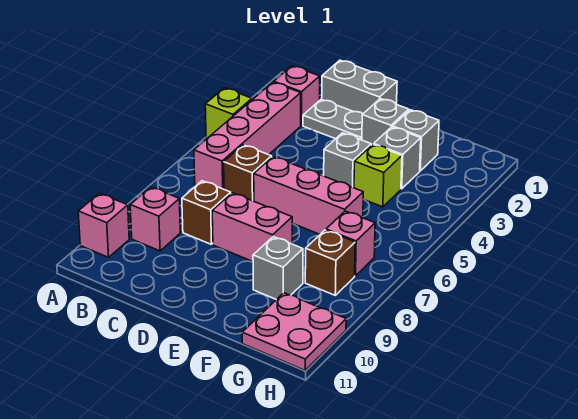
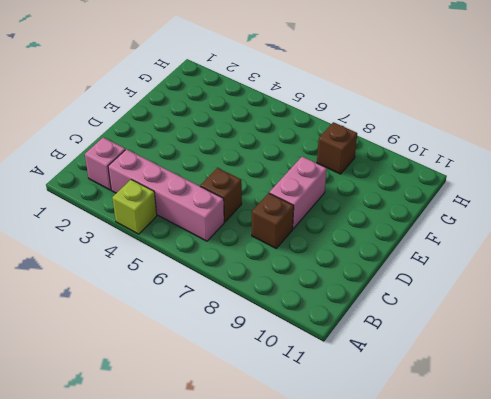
none -> pink brick A10 level 1
none -> pink brick B9 level 1
none -> grey brick C1:D1 level 1

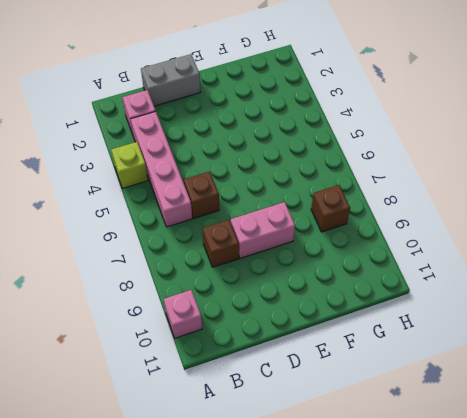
none -> pink brick B9 level 1
none -> grey plate C2:D2 level 1
none -> pink brick D6:F6 level 1

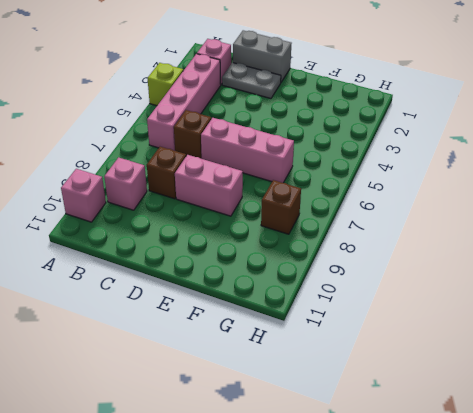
none -> grey brick E2 level 1
none -> grey brick E4 level 1
none -> grey brick F2 level 1

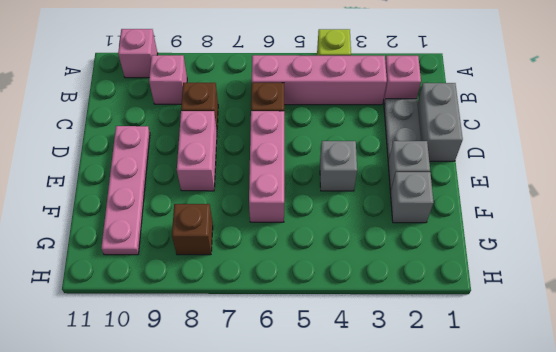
pink plate D10:G10 level 1 -> pink plate G10:H11 level 1
none -> grey brick F3 level 1
none -> lime brick F4 level 1
none -> grey brick F9 level 1

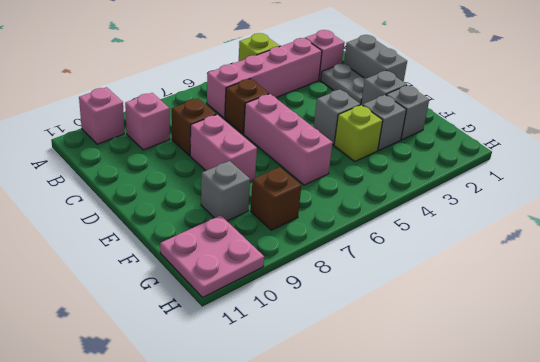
none -> pink brick G7 level 1

